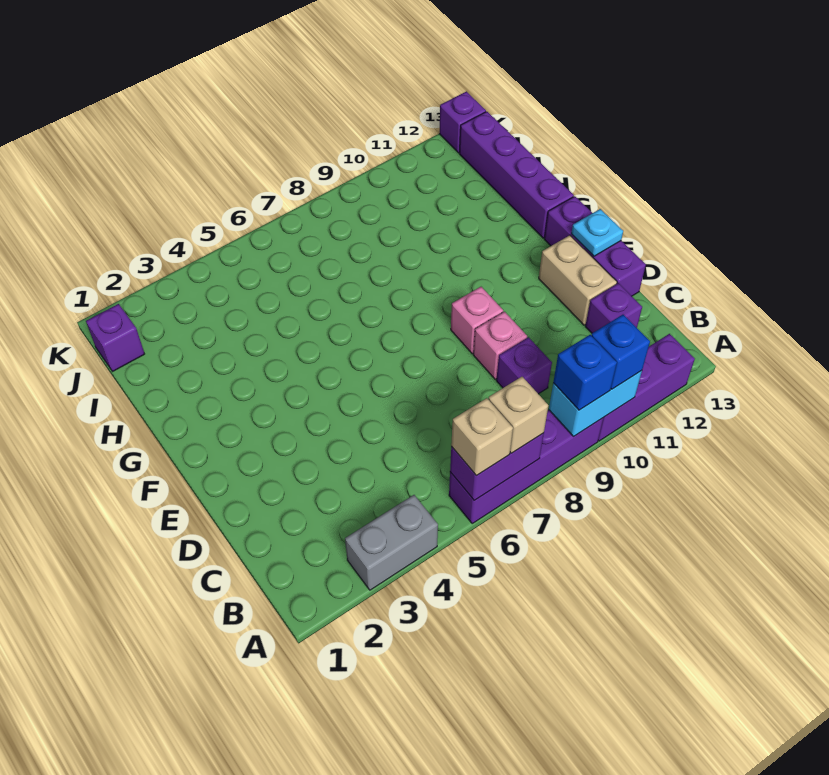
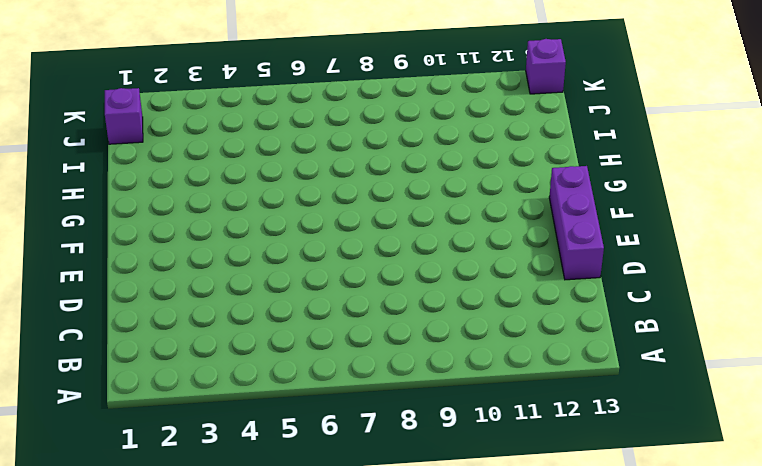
none -> grey brick A3:A4 level 1
none -> purple brick A6:A9 level 1
none -> purple brick A10:A12 level 1

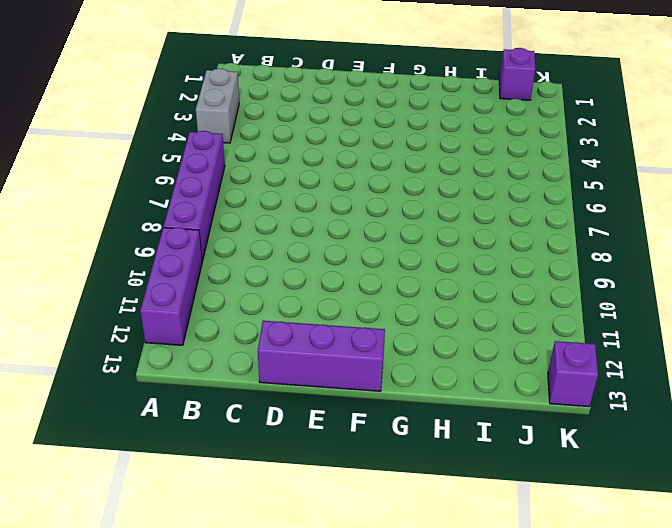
none -> purple brick C9 level 1
none -> purple brick C12 level 1
none -> pink brick D9 level 1

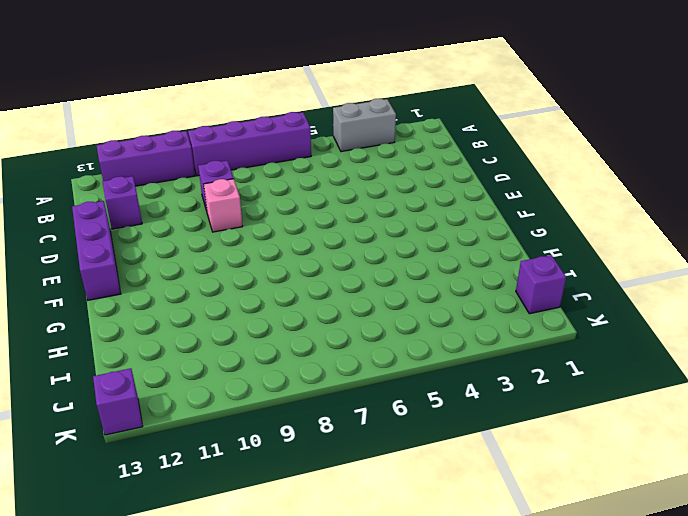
none -> tan brick D12:E12 level 1
none -> pink brick E9 level 1
none -> purple brick G13:J13 level 1

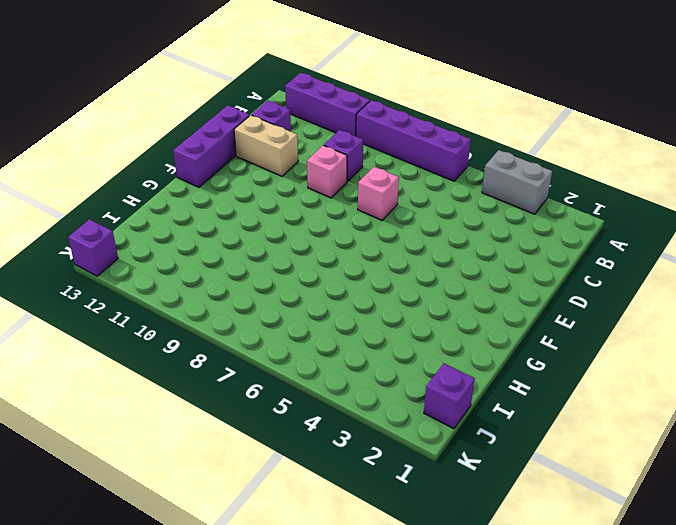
pink brick D7 level 1 -> pink brick E9 level 1
tan brick D11:D12 level 1 -> tan brick D12:E12 level 1
none -> purple brick G13:J13 level 1
none -> purple brick A6:A7 level 2
none -> cyan brick A9:A10 level 2

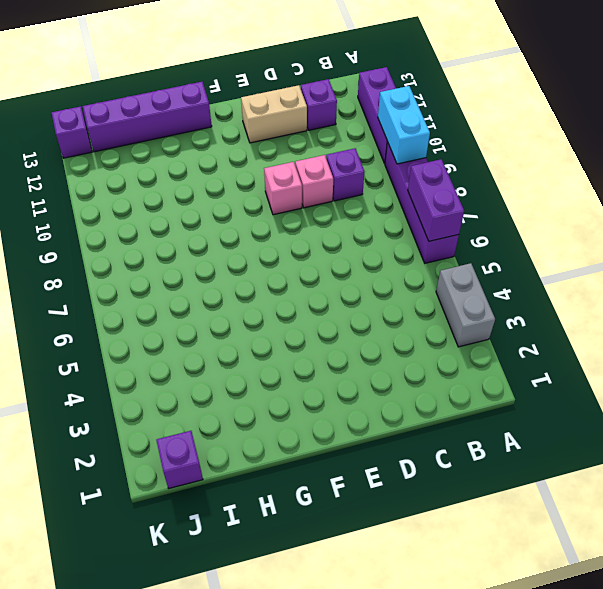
none -> purple brick D13:F13 level 1
none -> cyan plate E13 level 2
none -> tan brick A6 level 3

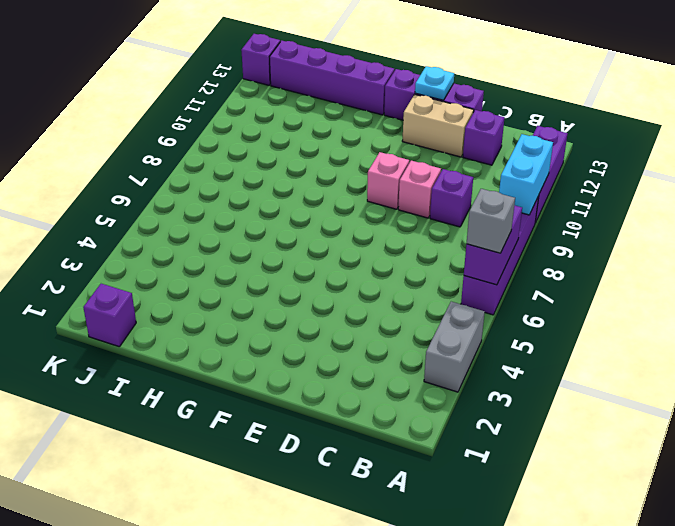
grey brick A6 level 3 -> tan brick A6 level 3
none -> tan brick A7 level 3
none -> blue brick A9 level 3
none -> blue brick A10 level 3

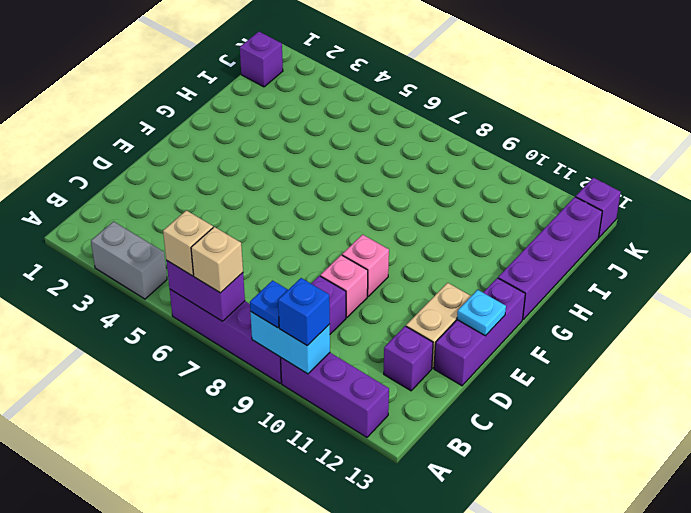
blue plate A9 level 3 -> blue brick A9 level 3

